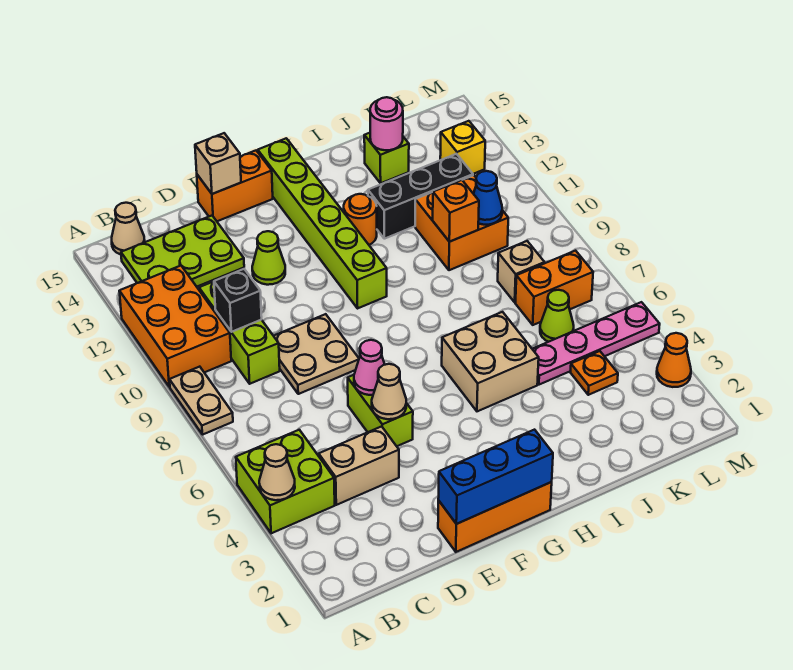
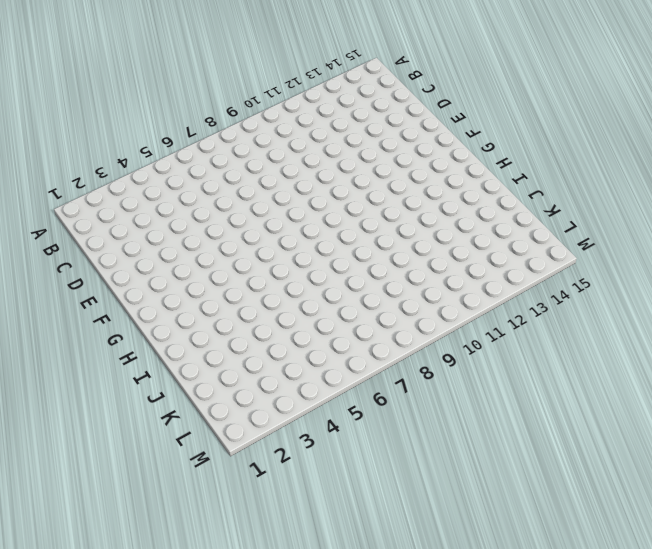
none -> lime brick A4:B5 level 1
none -> tan plate A8:A9 level 1
none -> orange brick A10:B12 level 1
none -> lime plate B13:D14 level 1

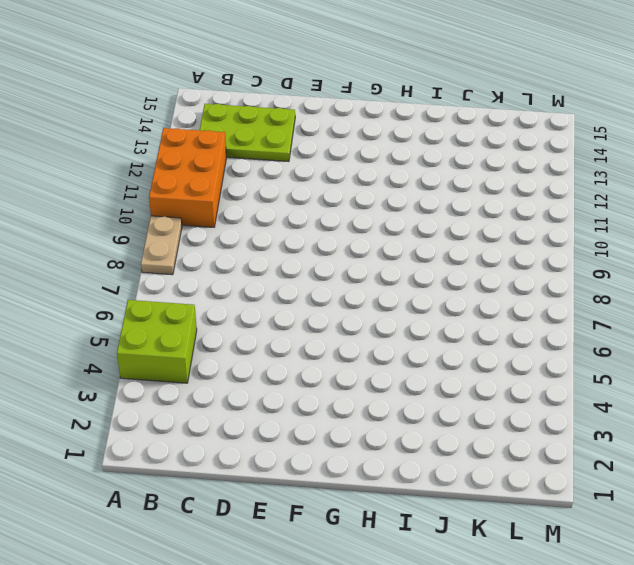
none -> tan cone B15 level 1
none -> tan brick C4:D4 level 1
none -> lime brick C9:C11 level 1
none -> tan plate D8:E9 level 1

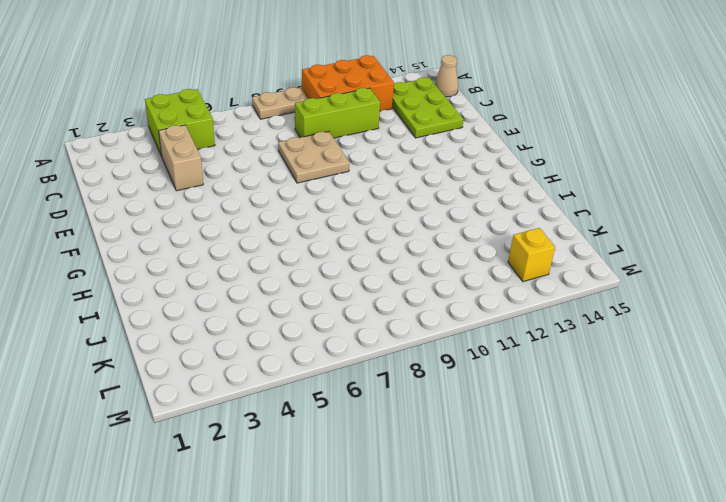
none -> orange brick E1:G1 level 1
none -> lime brick E5:E6 level 1
none -> lime cone E12 level 1
none -> orange brick E15:F15 level 1

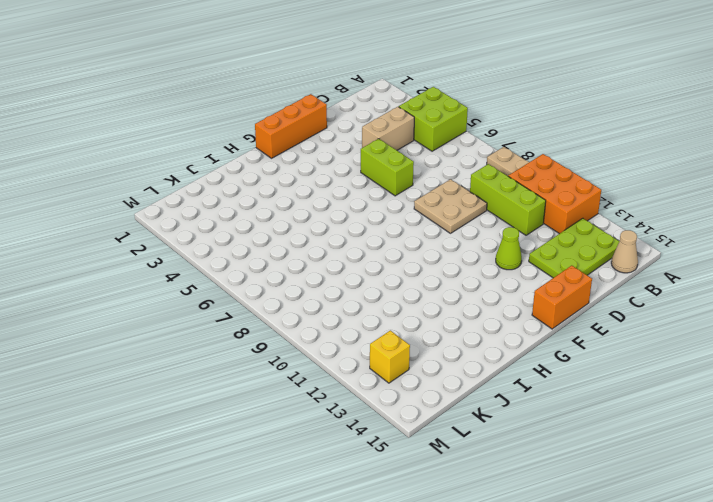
none -> lime brick G10:G15 level 1
none -> tan brick H5:I6 level 1
none -> orange round brick H12 level 1
none -> black brick I12:K12 level 1

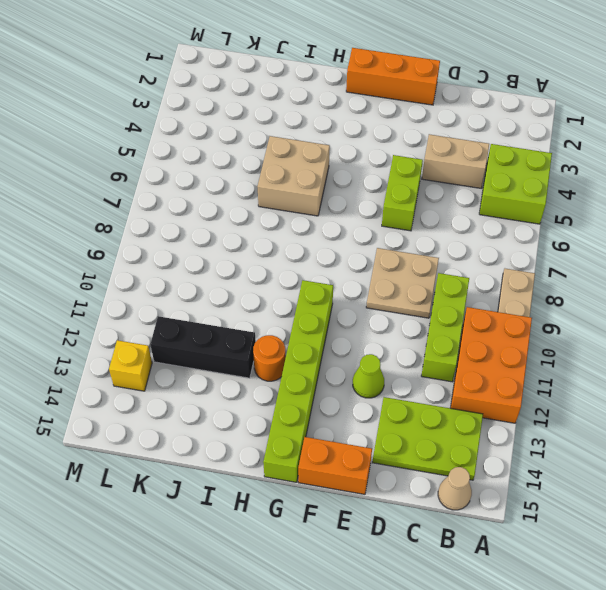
none -> pink plate J5:M5 level 1
none -> orange brick J10:K11 level 1
none -> lime brick J14 level 1
none -> orange plate K4 level 1

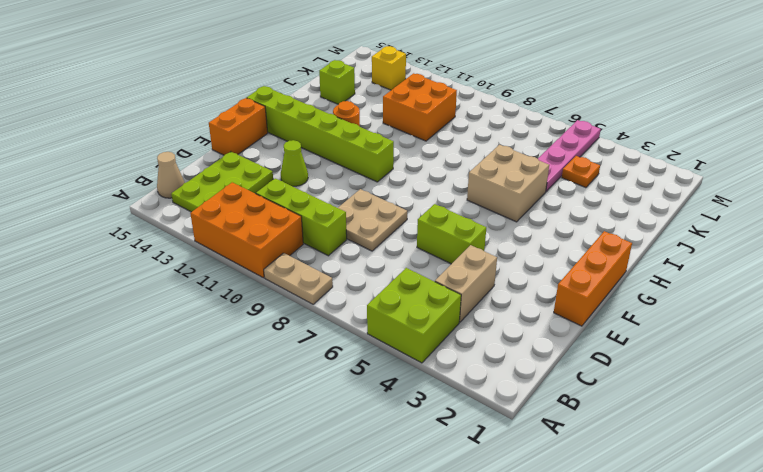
none -> black brick I12:K12 level 1
none -> lime cone K6 level 1
none -> orange brick K7:L7 level 1
none -> tan brick K8 level 1

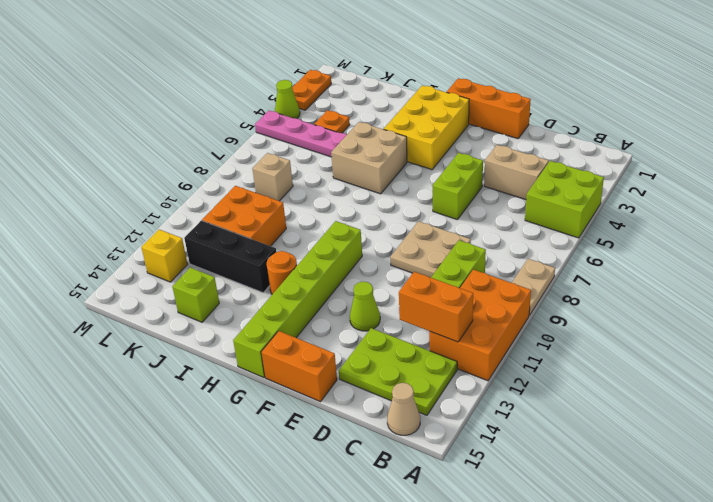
orange brick B12:C12 level 2 -> orange brick K7:L7 level 1
yellow brick G2:H4 level 1 -> none
orange plate M2:M3 level 1 -> orange cone M3 level 1
lime cone M4 level 1 -> lime cone K6 level 1
none -> tan cone A4 level 2
none -> black brick C10 level 2
none -> blue brick E1:G1 level 2
none -> tan cone E5 level 2

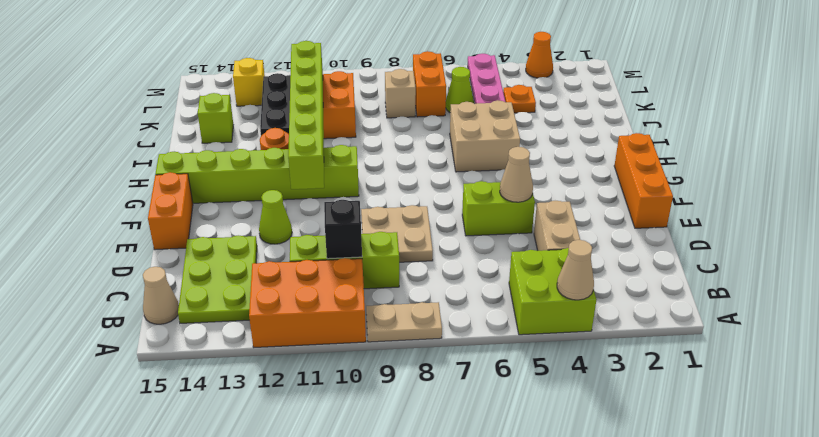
lime brick F11:K11 level 2 -> none
none -> blue brick E1:G1 level 2
none -> pink cone E6 level 2
none -> tan brick E15 level 2
none -> orange brick J10 level 2

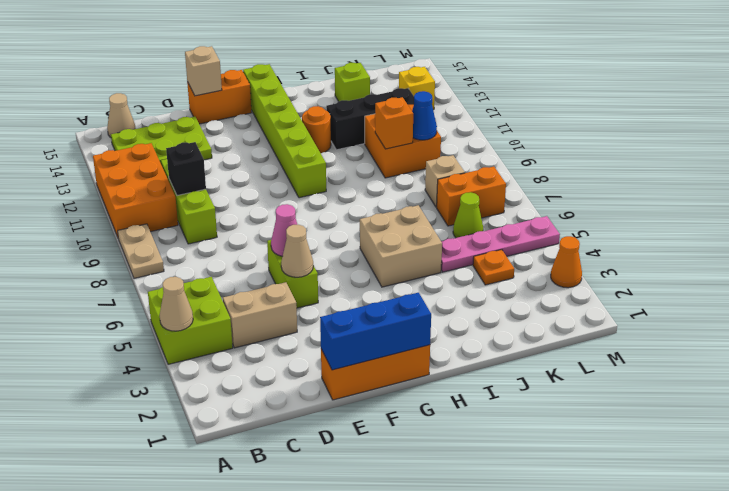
none -> tan plate D8:E9 level 1
none -> lime cone E12 level 1
none -> pink round brick J14 level 2

